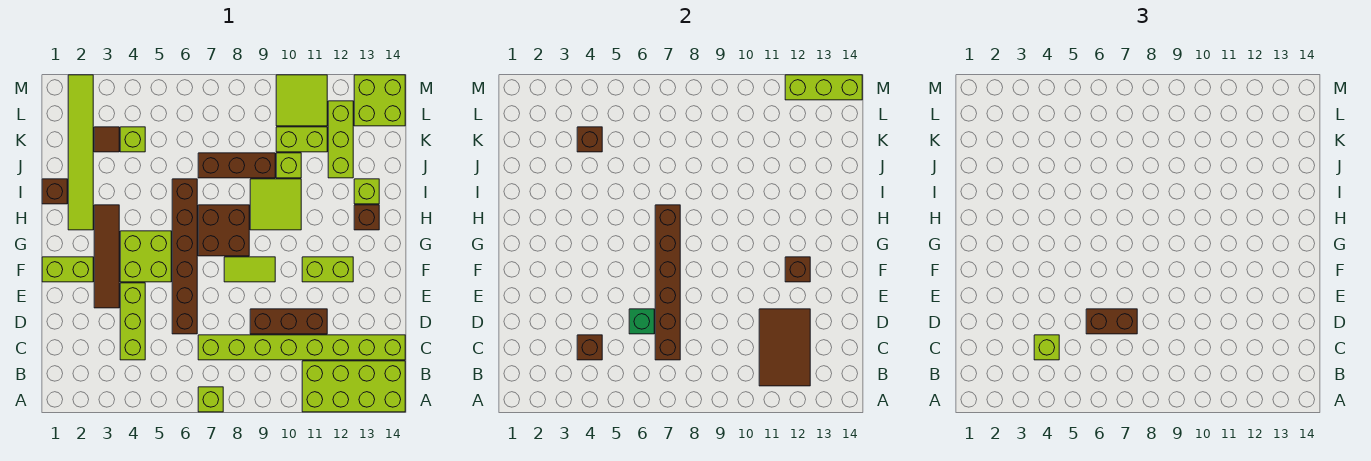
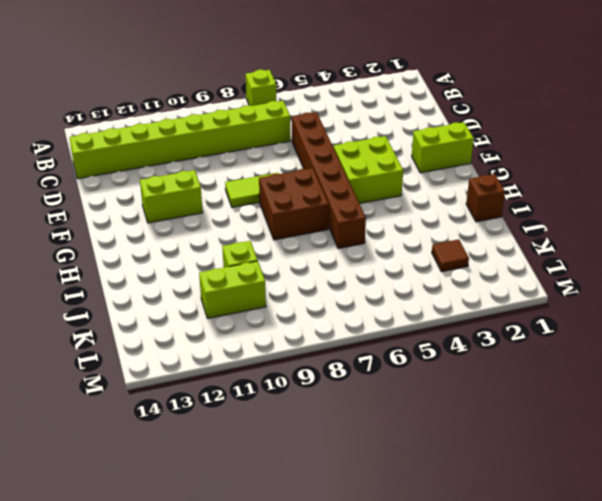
none -> lime brick A11:B14 level 1
none -> lime brick C4:E4 level 1
none -> brown brick D9:D11 level 1
none -> brown tile E3:H3 level 1

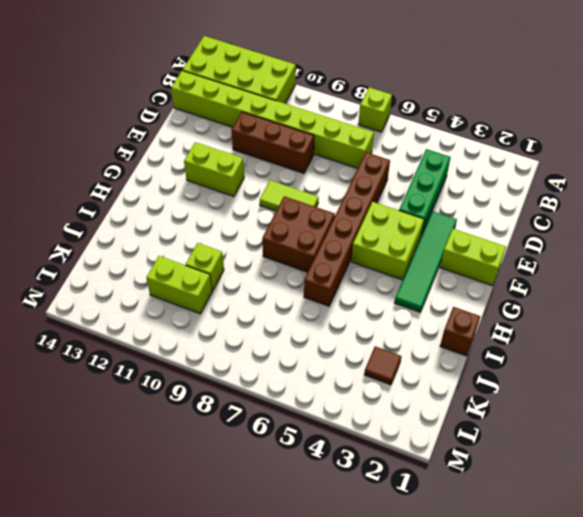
green brick C4:E4 level 1 -> lime brick C4:E4 level 1
green tile E3:H3 level 1 -> brown tile E3:H3 level 1
none -> lime tile H2:M2 level 1
none -> lime tile H9:I10 level 1
none -> brown brick H13 level 1
none -> lime brick I13 level 1

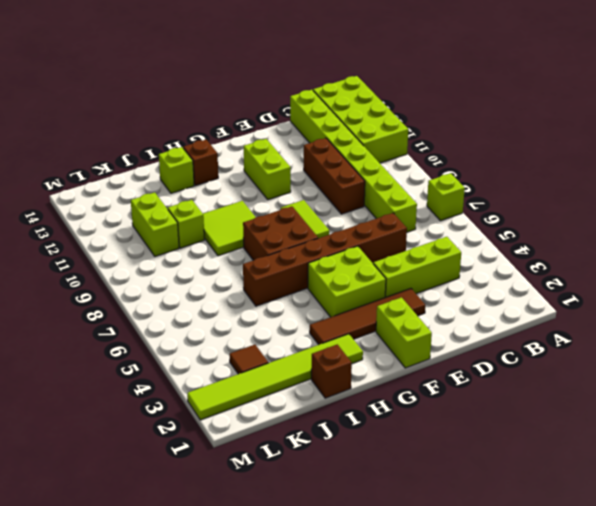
none -> brown brick J7:J9 level 1
none -> lime brick J12:L12 level 1
none -> lime brick K4 level 1
none -> lime tile L10:M11 level 1

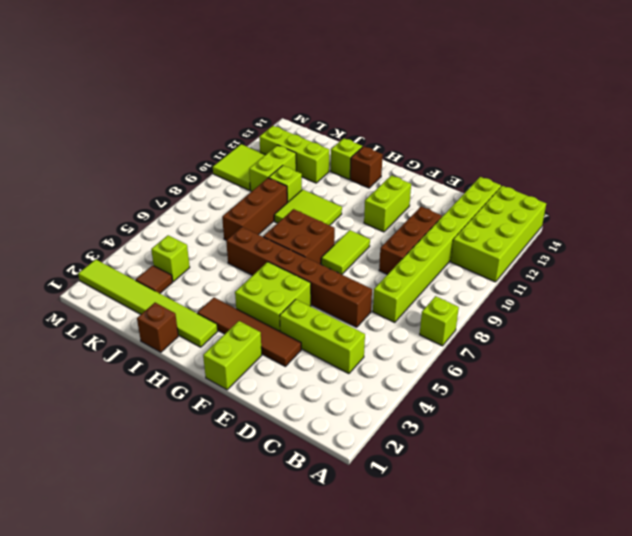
none -> lime brick L13:M14 level 1
none -> brown tile B11:D12 level 2
none -> brown brick C4 level 2
none -> brown brick C7:H7 level 2

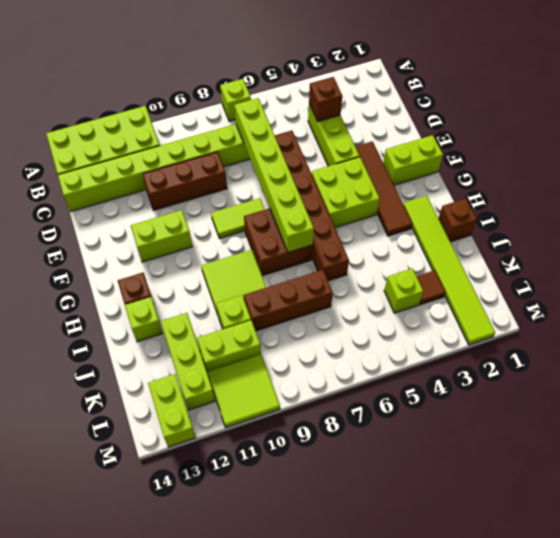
lime brick C7:H7 level 2 -> brown brick C7:H7 level 2
lime brick L13:M13 level 1 -> lime brick L13:M14 level 1
none -> brown tile B11:D12 level 2
none -> green brick D6 level 2
none -> brown brick F12 level 2
none -> brown brick K4 level 2

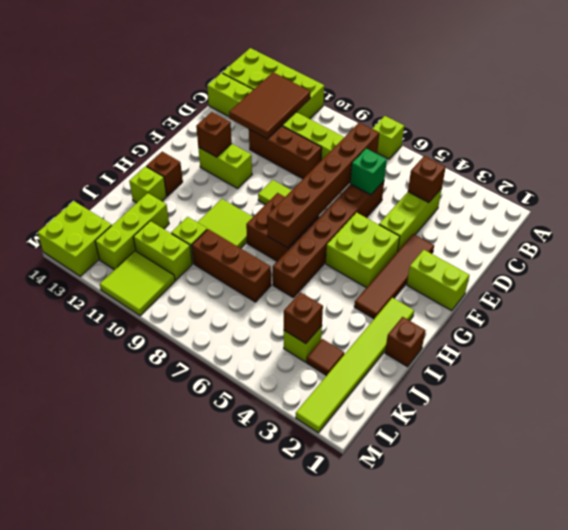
none -> lime brick M12:M14 level 2
none -> lime brick C4 level 3
none -> brown brick D6:D7 level 3

